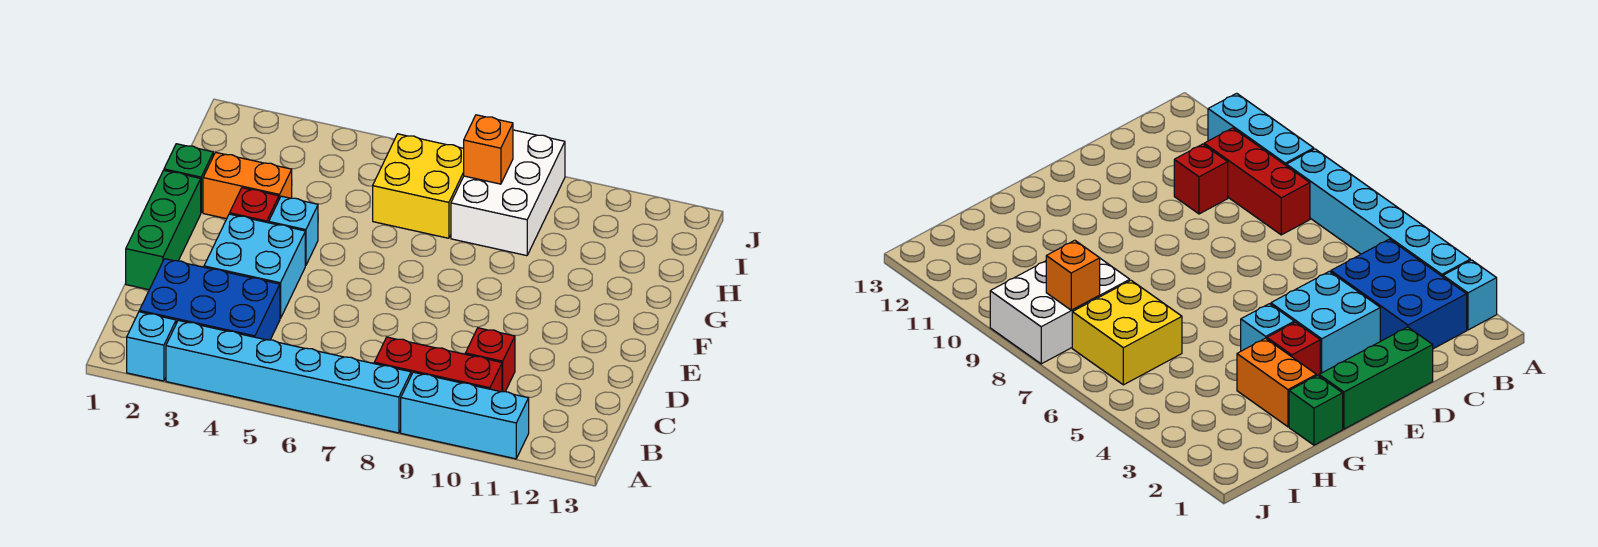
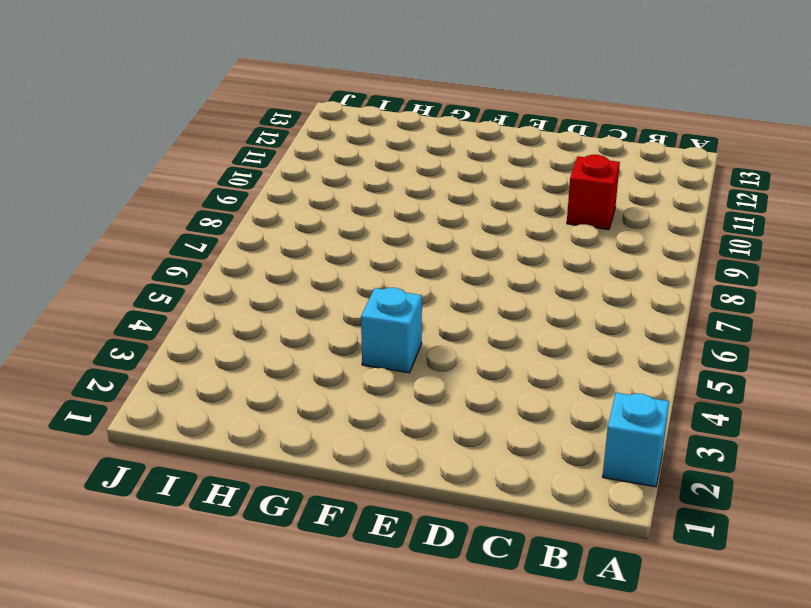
none -> cyan brick A3:A8 level 1
none -> cyan brick A9:A11 level 1
none -> blue brick B2:C4 level 1

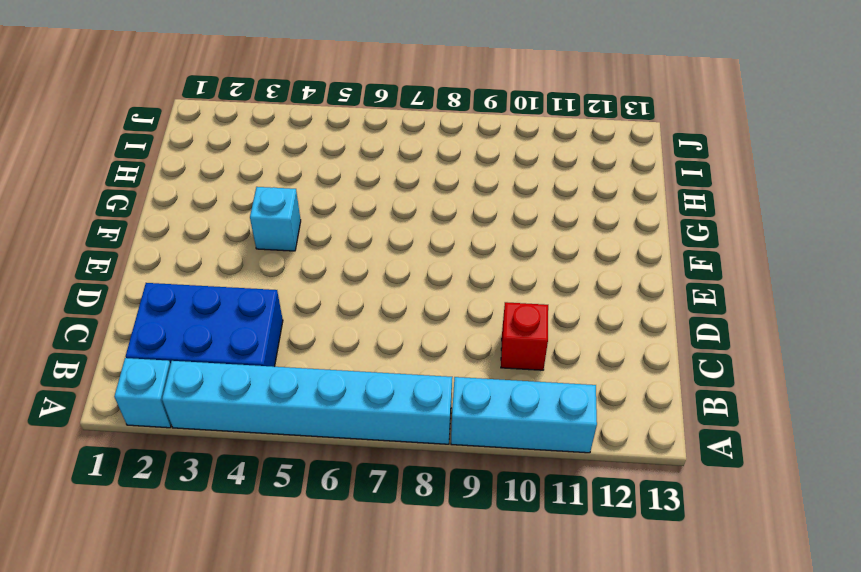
none -> red brick B8:B10 level 1
none -> green brick D1:F1 level 1
none -> cyan brick D3:E4 level 1

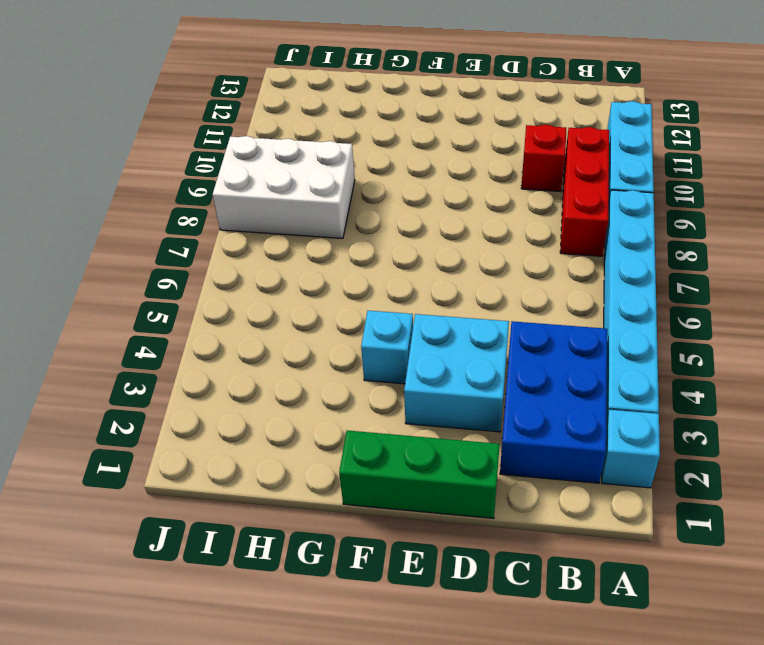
none -> red brick F3 level 1
none -> green brick G1 level 1
none -> orange brick G2:G3 level 1

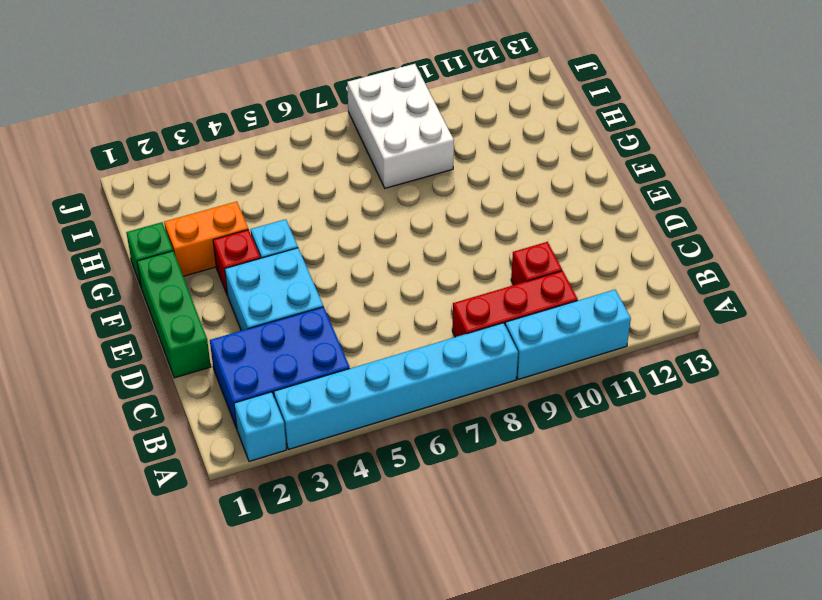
none -> yellow brick H6:I7 level 1
none -> orange brick I8 level 2

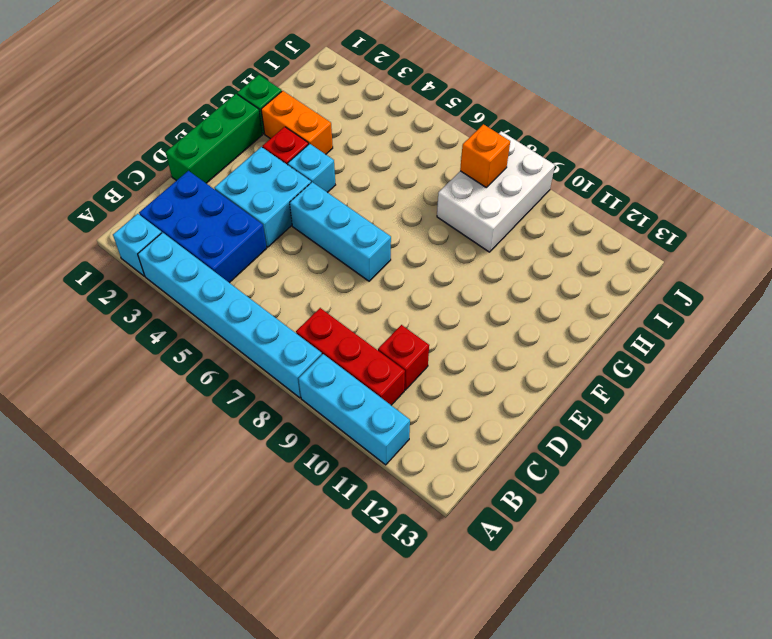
cyan brick E5:E7 level 1 -> none
none -> yellow brick H6:I7 level 1

